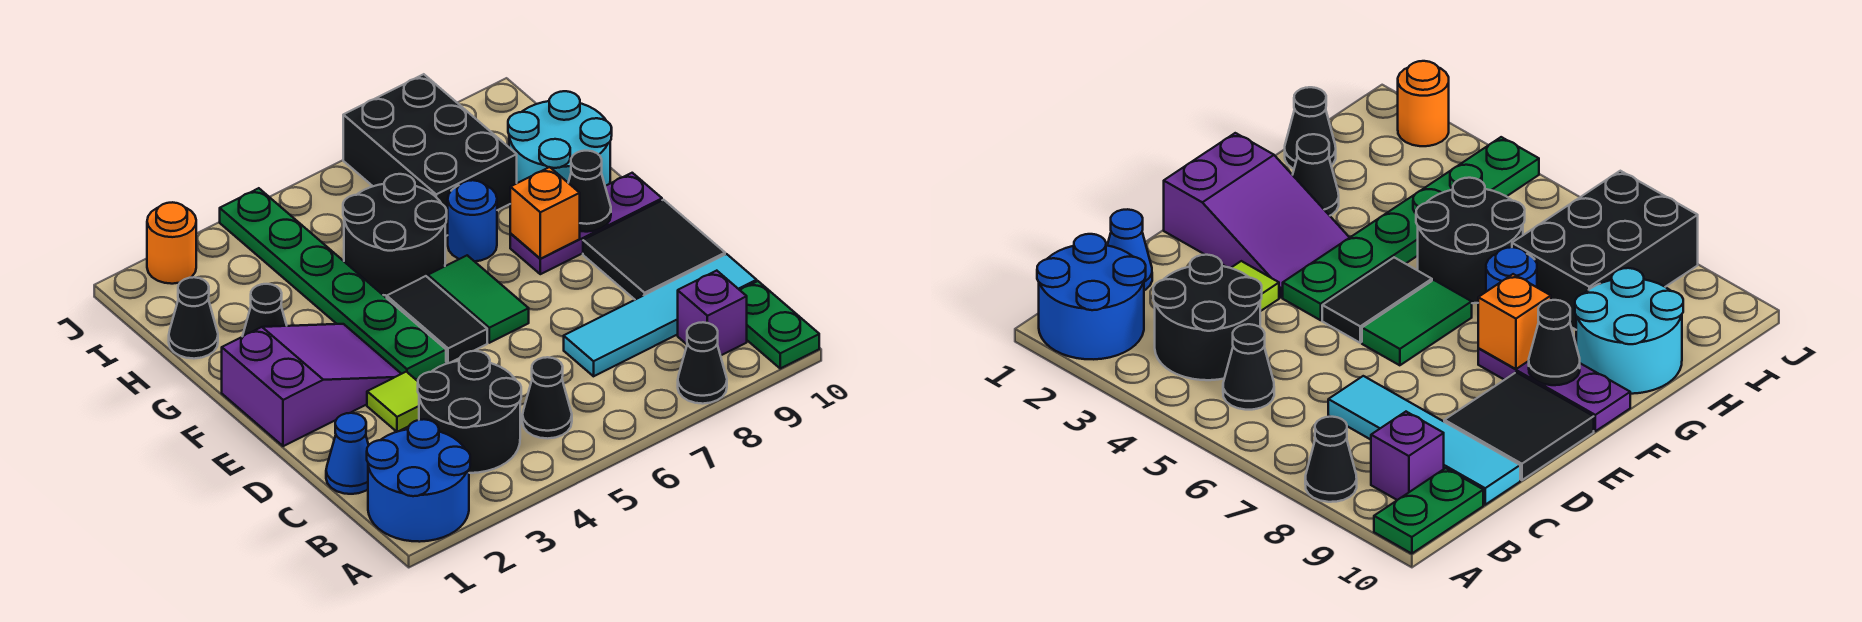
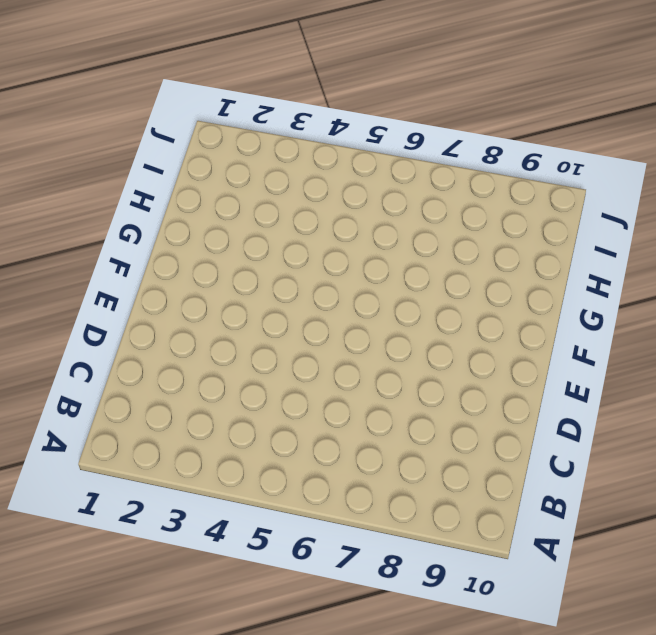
none -> blue round brick A1:B2 level 1
none -> black cone A8 level 1
none -> green plate A10:B10 level 1

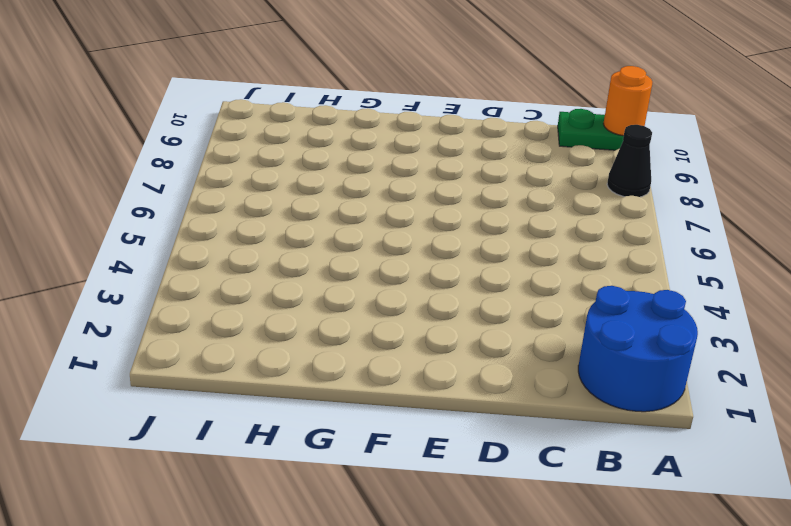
orange round brick A10 level 2 -> orange round brick J2 level 1
none -> black round brick B3:C4 level 1
none -> black cone B5 level 1
none -> purple brick B9 level 1

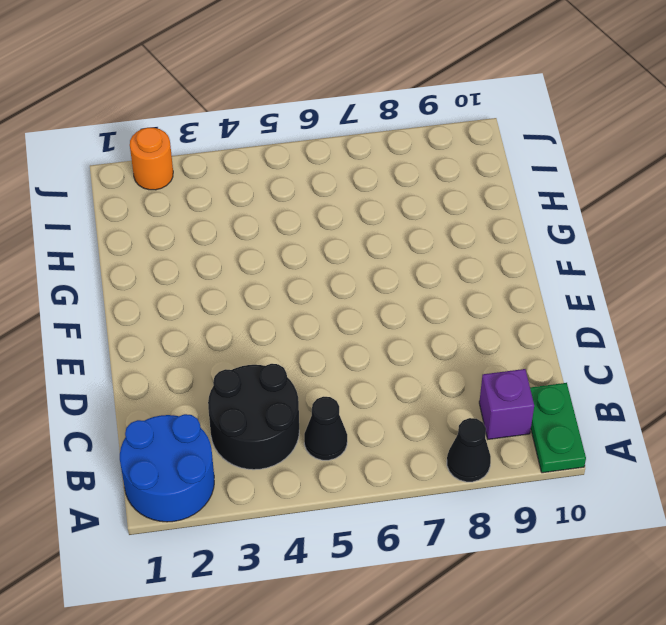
none -> blue cone C1 level 1
none -> cyan tile C7:C10 level 1
none -> lime tile D3 level 1

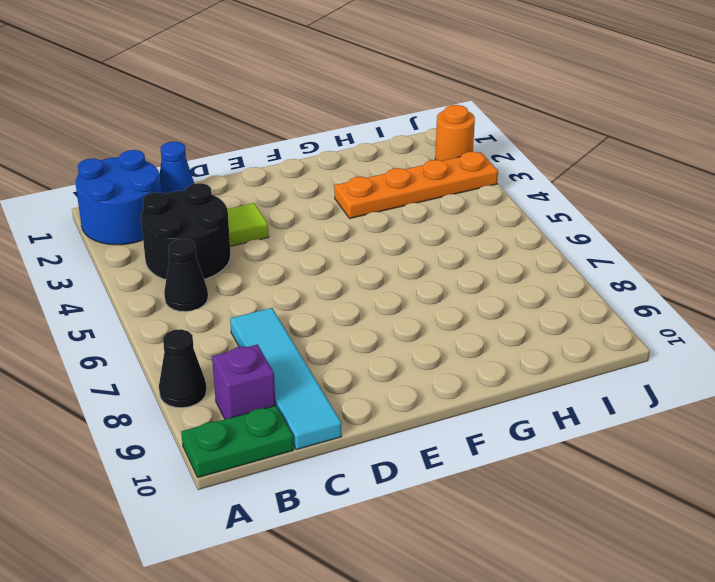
orange plate G3:J3 level 1 -> none
none -> black tile D9:E10 level 1
none -> purple slope E1:F3 level 1 top 1
none -> green plate E4:J4 level 1

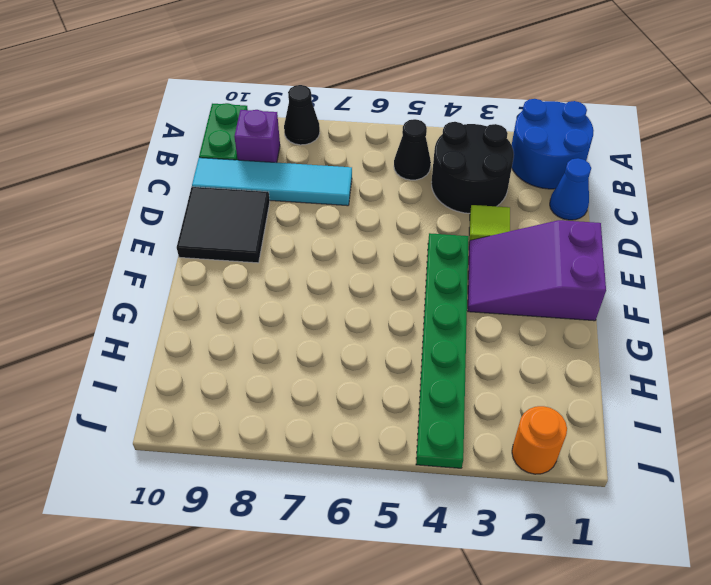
none -> black tile E5:F5 level 1
none -> green tile E6:F6 level 1
none -> purple plate F8:F10 level 1

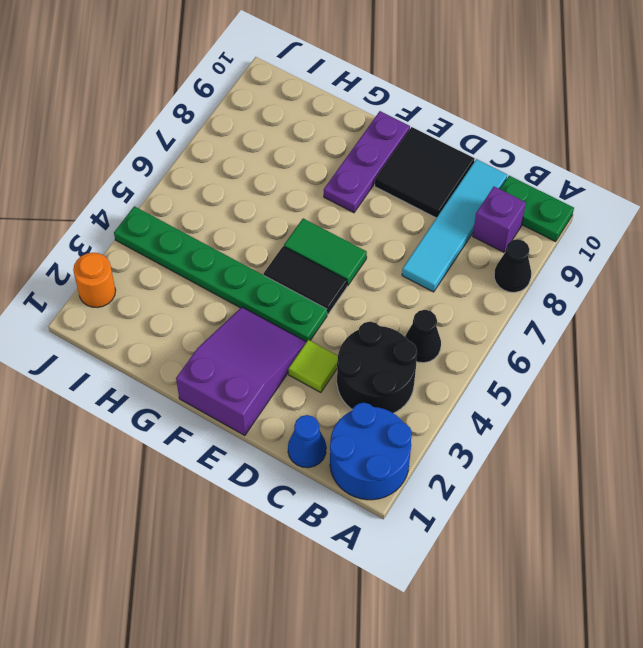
none -> black cone G2 level 1
none -> black round brick G5:H6 level 1
none -> blue round brick G7 level 1

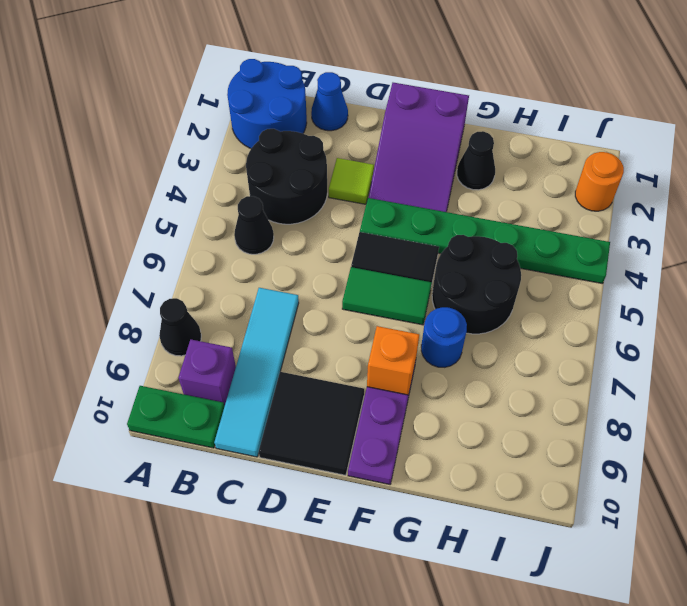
none -> cyan round brick G9:H10 level 1
none -> black cone H1 level 1
none -> black brick H7:J8 level 1

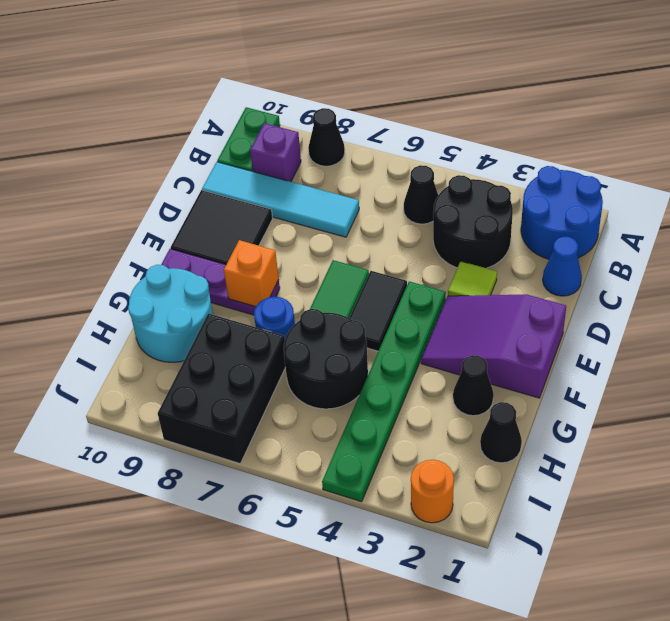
none -> black cone F9 level 2

